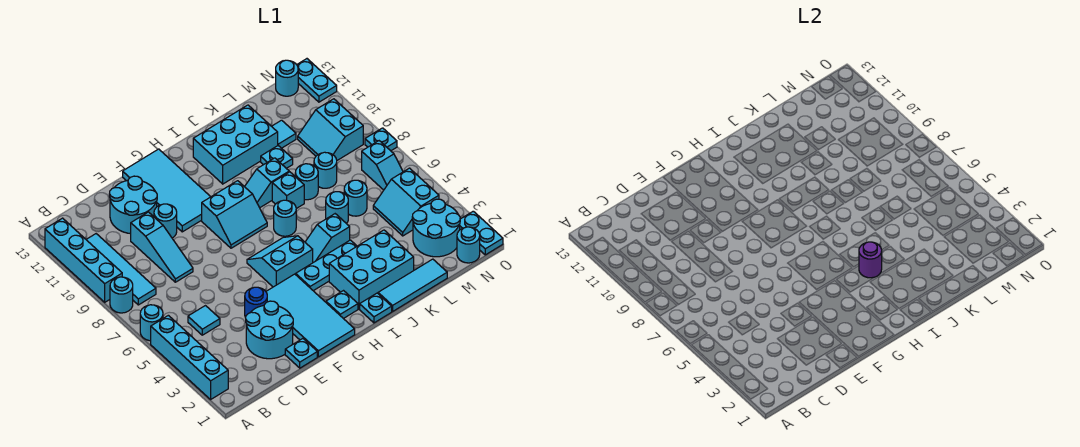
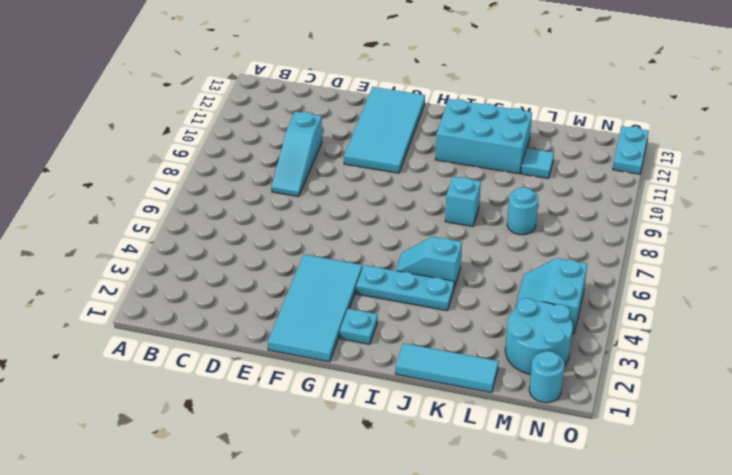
none -> cyan brick A2:A5 level 1
none -> cyan round brick A6 level 1
none -> cyan round brick A8 level 1
none -> cyan brick A9:A12 level 1

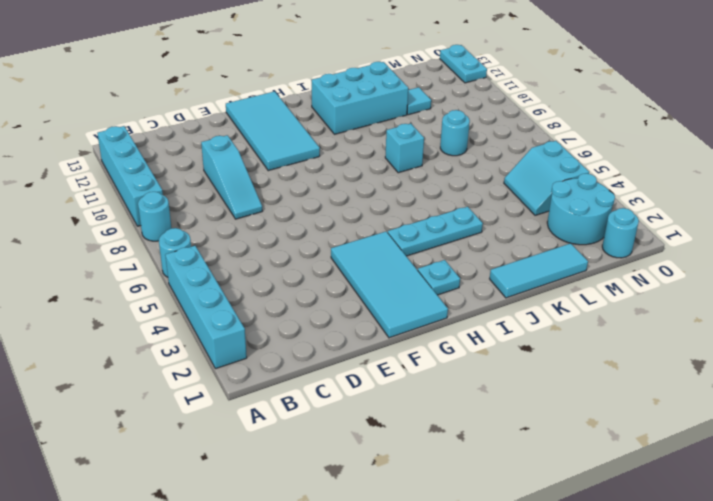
none -> cyan tile B8:B11 level 1
none -> cyan tile C5 level 1
none -> cyan round brick D2:E3 level 1
none -> cyan round brick D11:E12 level 1

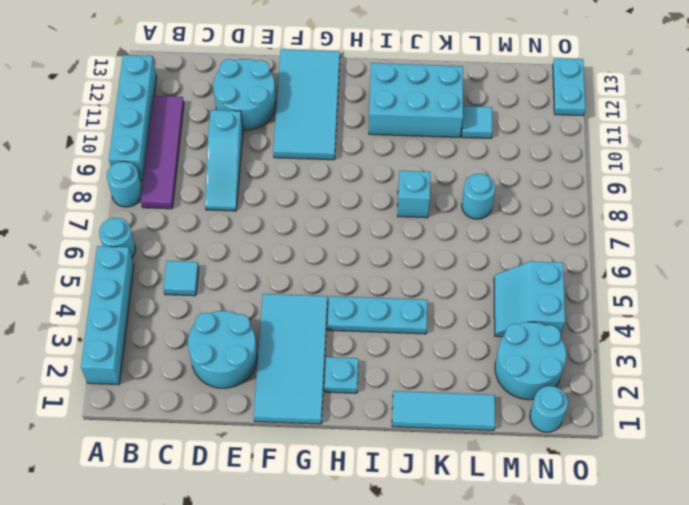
purple tile B8:B11 level 1 -> cyan tile B8:B11 level 1
none -> cyan plate E1 level 1
none -> blue round brick E4 level 1
none -> cyan round brick E10 level 1
none -> cyan slope G5:H6 level 1 top 5

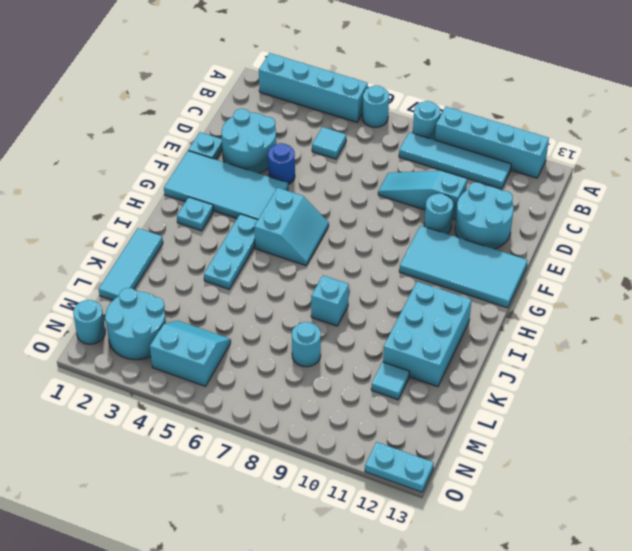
none -> cyan slope G8:H9 level 1 top 9
none -> cyan plate I1 level 1
none -> cyan brick I2:K3 level 1
none -> cyan slope I5:J5 level 1 top J

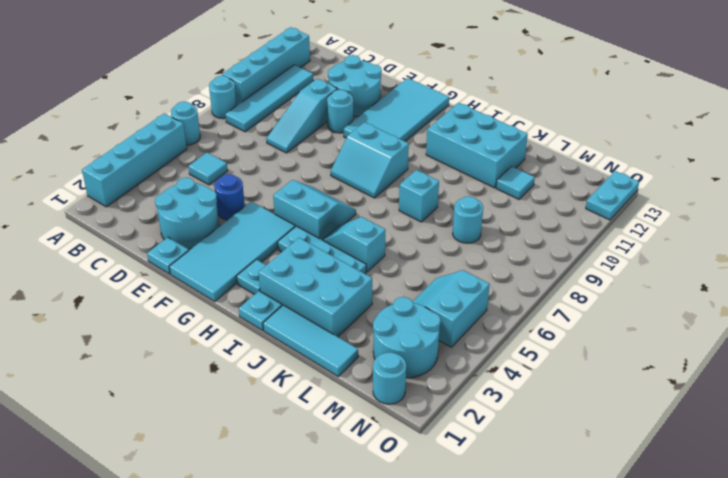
none -> cyan round brick I7 level 1
none -> cyan slope I9:J9 level 1 top J
none -> cyan round brick K6 level 1
none -> cyan round brick K8 level 1

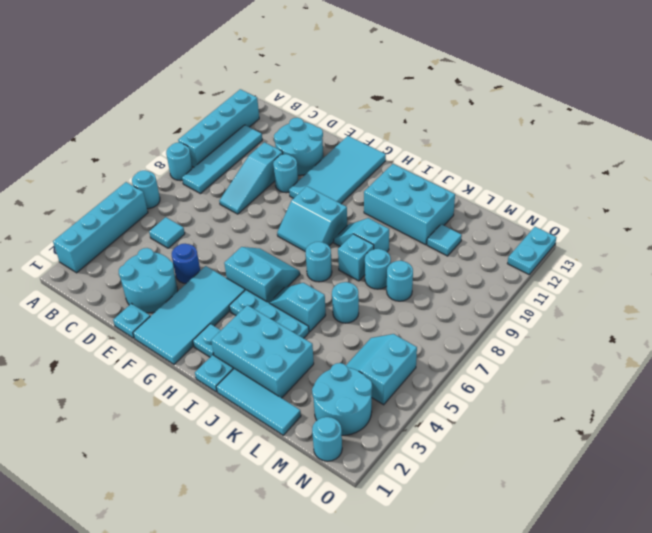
none -> cyan plate K10 level 1
none -> cyan round brick L6 level 1
none -> cyan slope M9:N10 level 1 top N
none -> cyan slope N6:N7 level 1 top 7

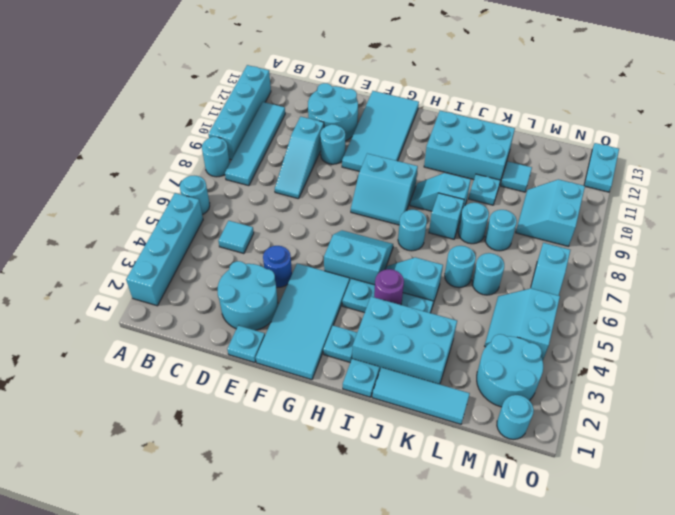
none -> cyan round brick N13 level 1
none -> cyan plate O1:O2 level 1
none -> cyan plate O8 level 1

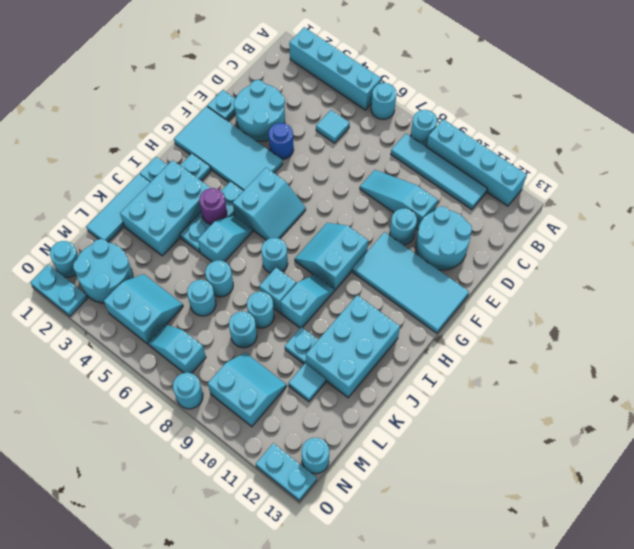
cyan round brick O8 level 1 -> cyan plate O8 level 1

